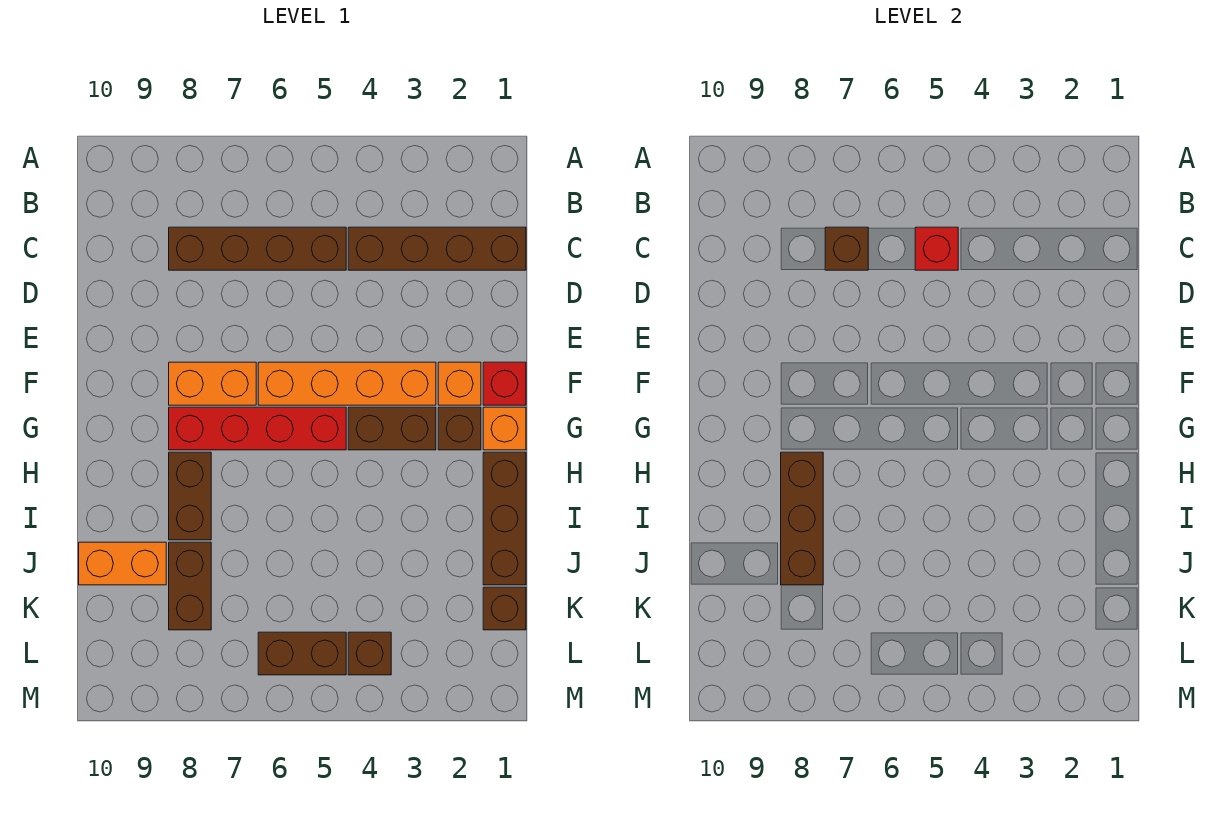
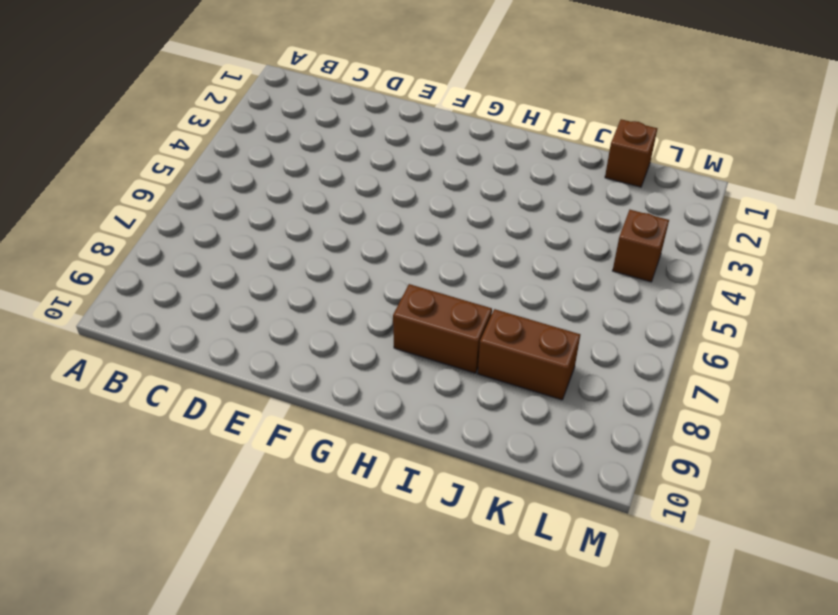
none -> brown brick C1:C4 level 1
none -> brown brick C5:C8 level 1
none -> red brick F1 level 1

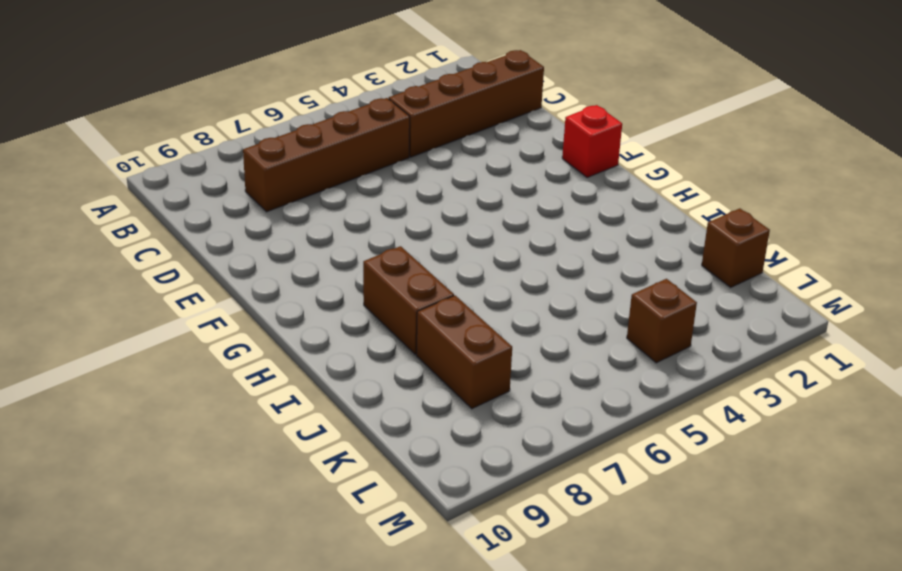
none -> orange brick F2 level 1
none -> orange brick F3:F6 level 1
none -> orange brick F7:F8 level 1

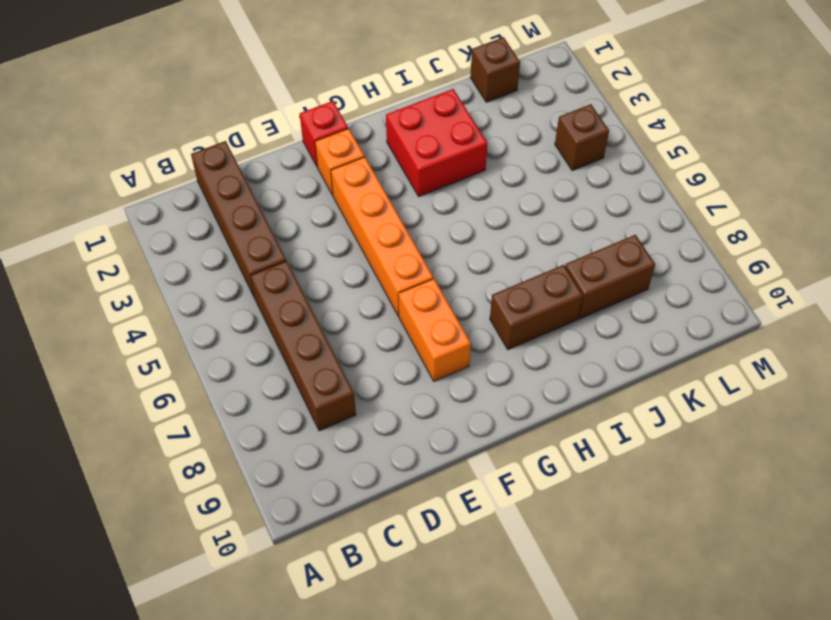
red brick H2:I3 level 1 -> none
none -> orange brick G1 level 1
none -> brown brick G2 level 1
none -> brown brick G3:G4 level 1

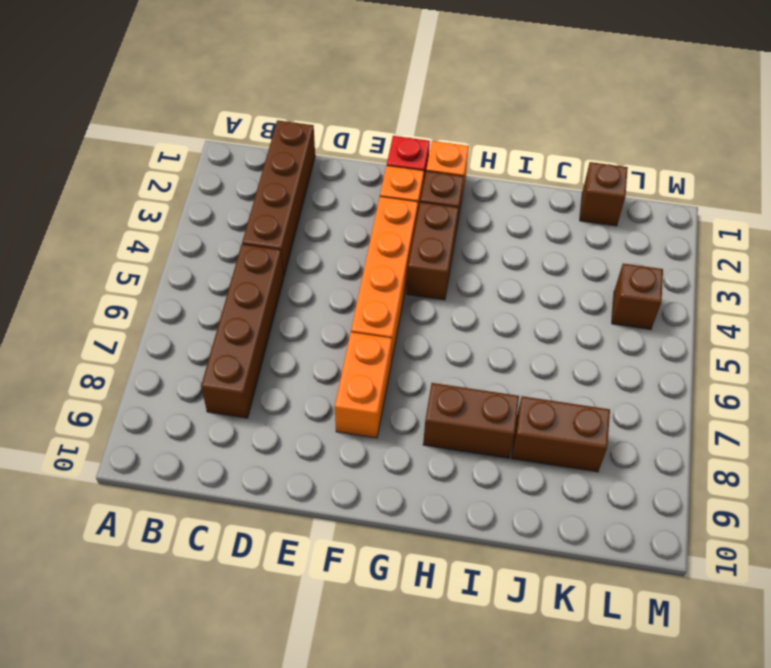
none -> red brick G5:G8 level 1
none -> brown brick H1:J1 level 1
none -> orange brick J9:J10 level 1

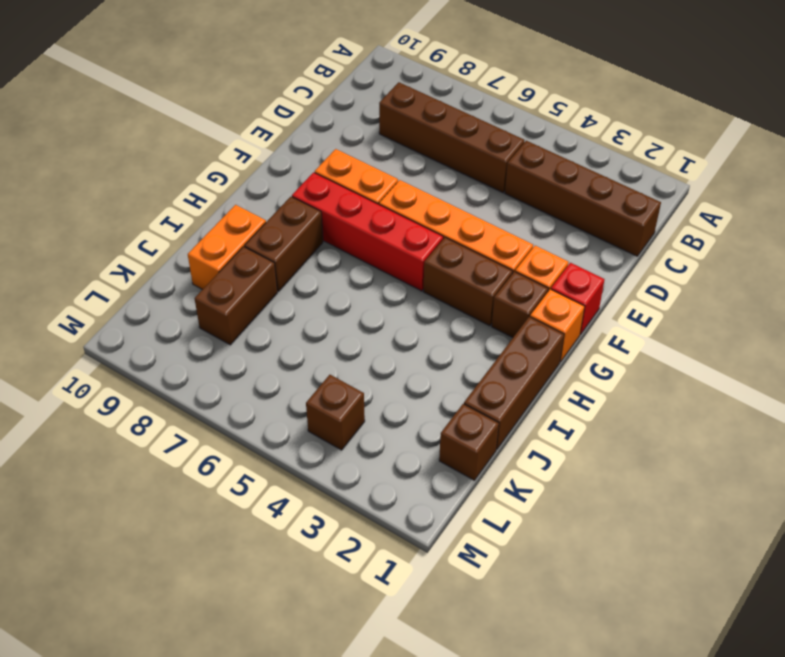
orange brick I9:J9 level 1 -> orange brick J9:J10 level 1
none -> brown brick L5:L6 level 1
none -> red brick C5 level 2
none -> brown brick C7 level 2

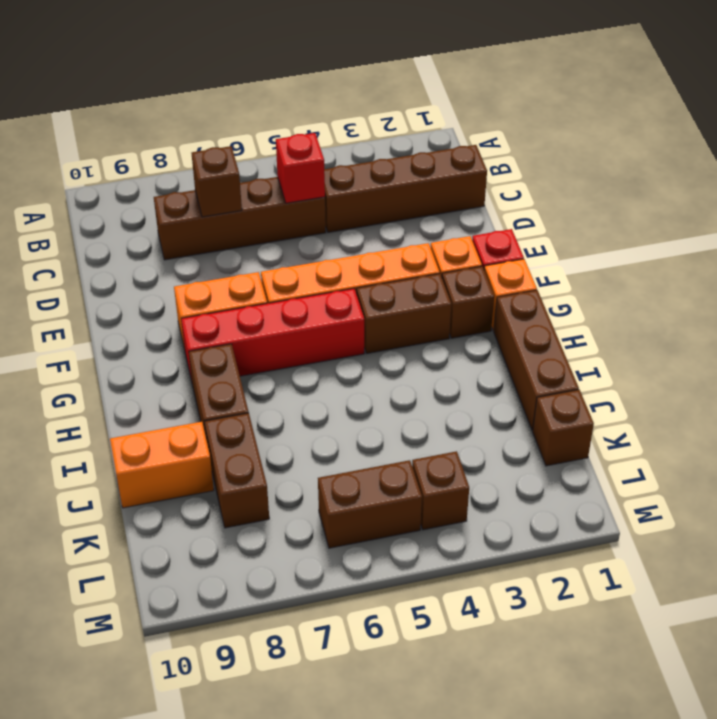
none -> brown brick H8:J8 level 2

